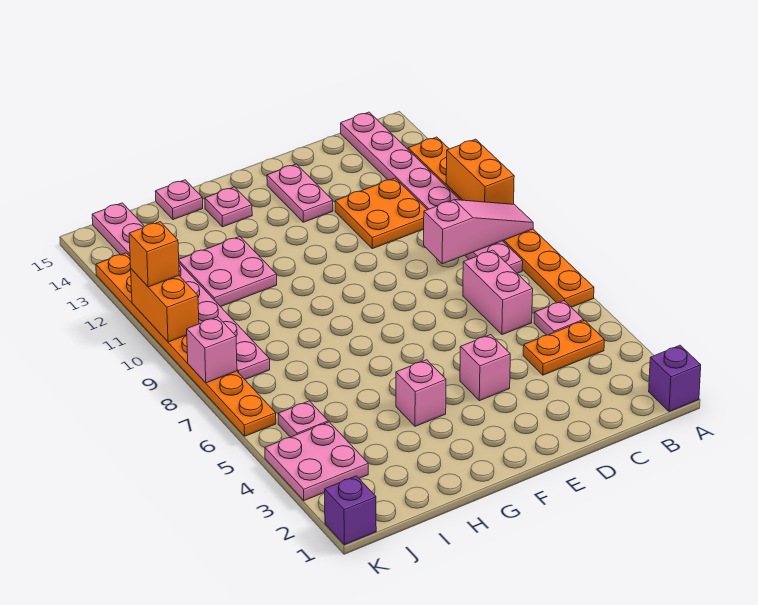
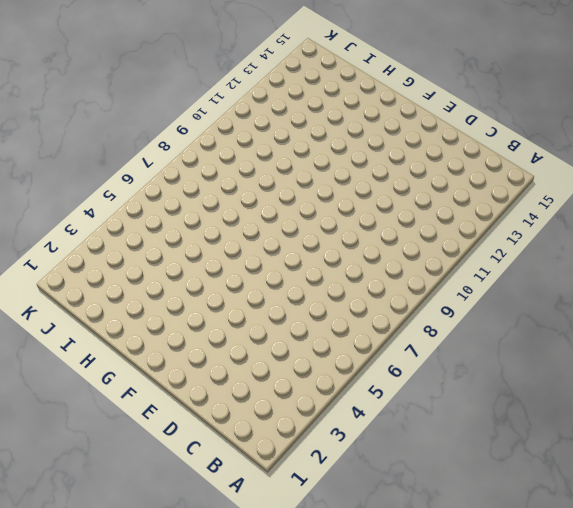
none -> purple brick A1 level 1
none -> orange plate A6:A13 level 1
none -> orange plate B4:C4 level 1

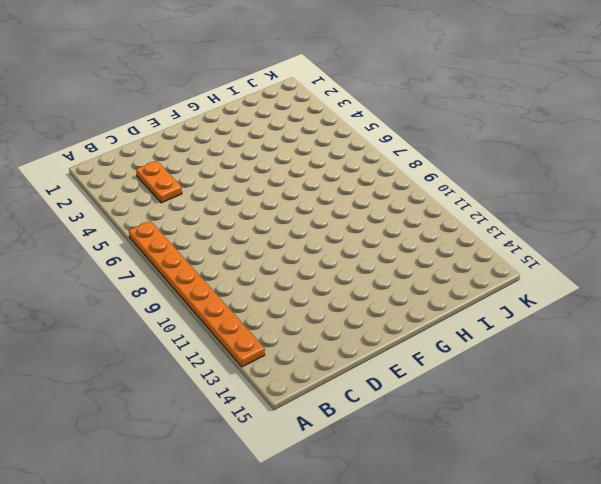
orange plate C3:C4 level 1 -> orange plate B4:C4 level 1
none -> purple brick A1 level 1
none -> pink plate B5 level 1
none -> pink plate B8:B15 level 1

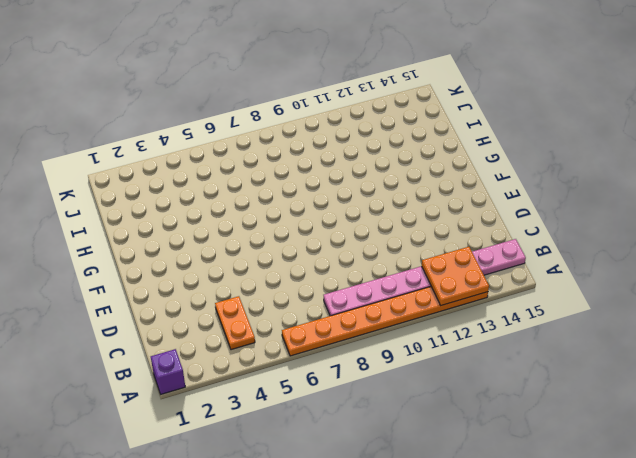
orange plate A12:B13 level 2 -> orange plate C11:D12 level 1
none -> pink plate B5 level 1
none -> pink brick C6:C7 level 1
none -> pink brick E4 level 1

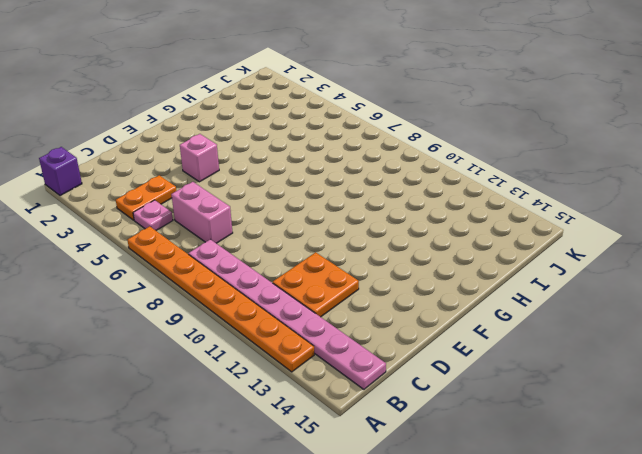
none -> pink plate E13:E14 level 1
none -> pink brick G4 level 1
none -> pink plate G14 level 1

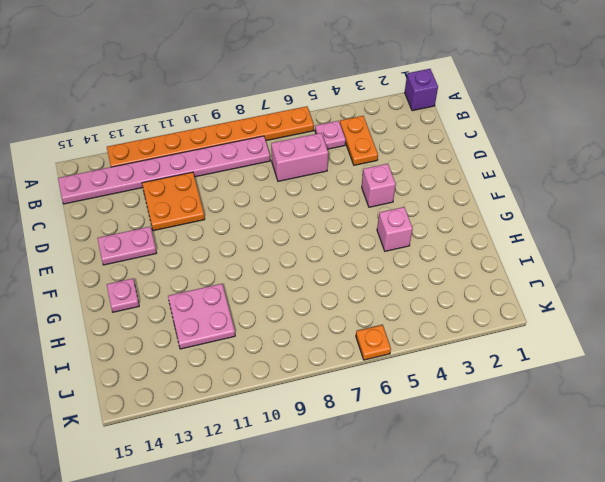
orange plate K6 level 1 -> orange plate K6:K13 level 1
none -> pink plate H15 level 1
none -> pink plate J3:K4 level 1
none -> pink plate J5 level 1

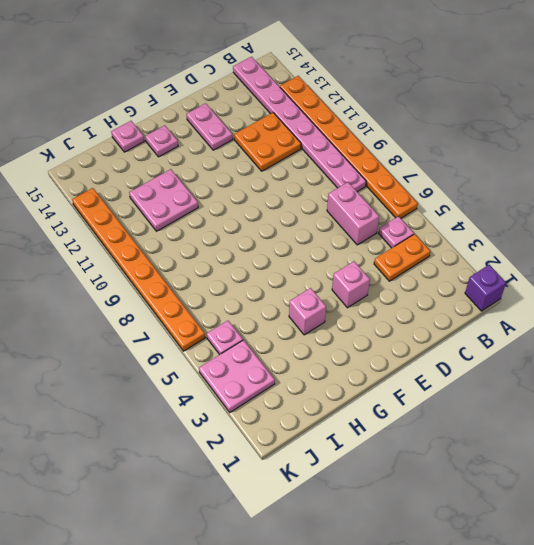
none -> pink plate J8:J15 level 1
none -> purple brick K1 level 1
none -> pink slope A9:C9 level 2 top C

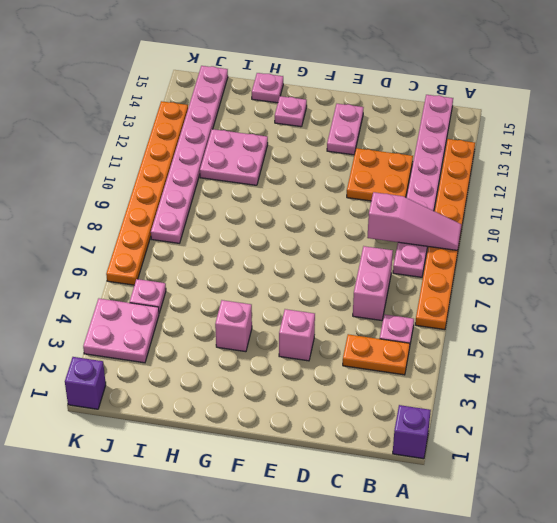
none -> orange brick A10:A11 level 2
none -> pink brick K8 level 2
none -> orange brick K10:K11 level 2

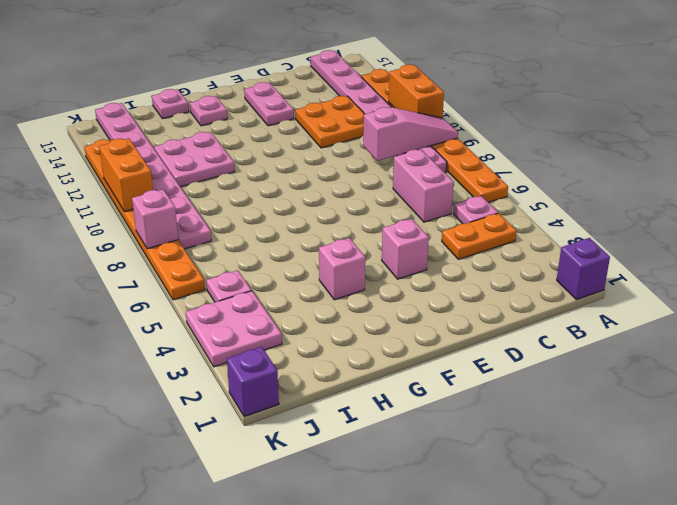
none -> orange brick K11 level 3

